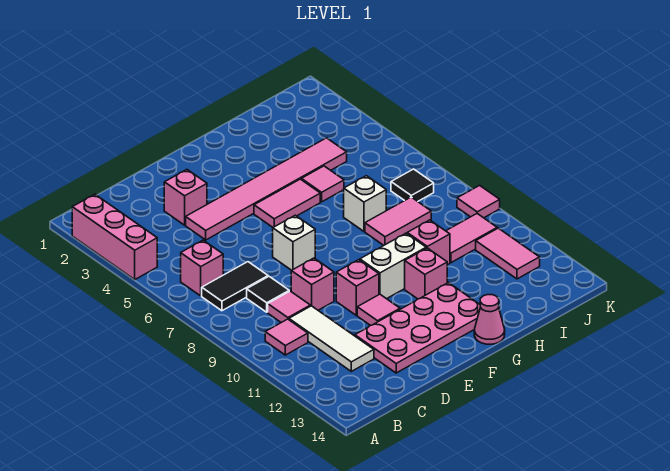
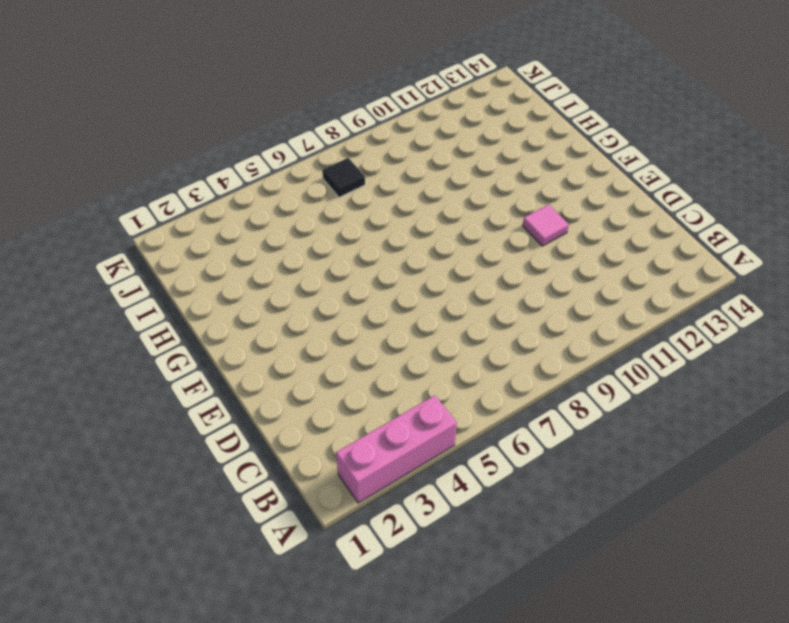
none -> pink brick B6 level 1
none -> black tile B7:C7 level 1
none -> pink tile B10 level 1

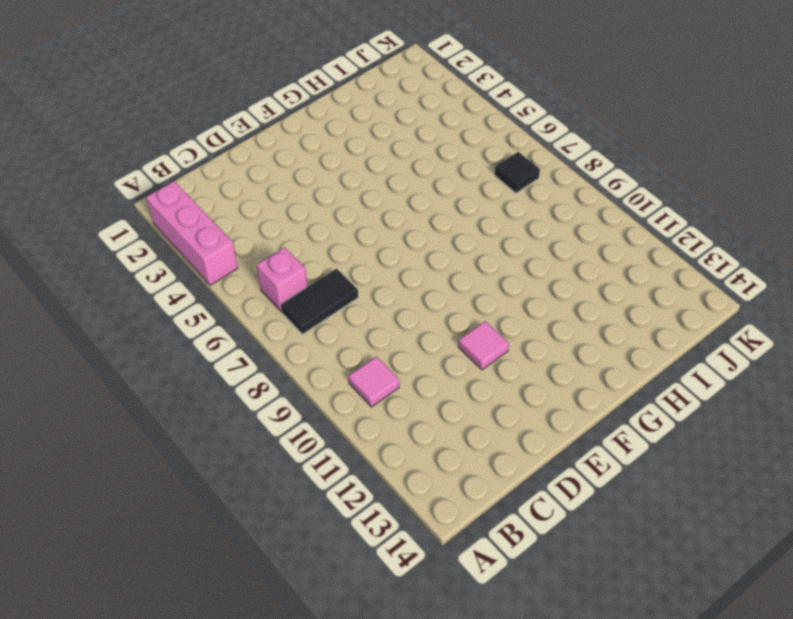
none -> black tile C8 level 1
none -> pink tile C9 level 1
none -> white tile C10:C12 level 1

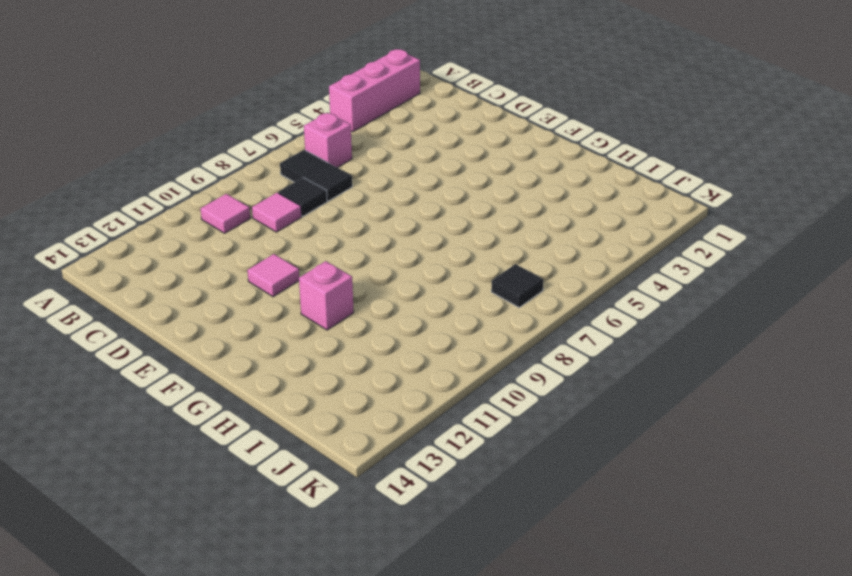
none -> white tile C10:C12 level 1
none -> pink brick D3 level 1
none -> pink tile D4:I4 level 1

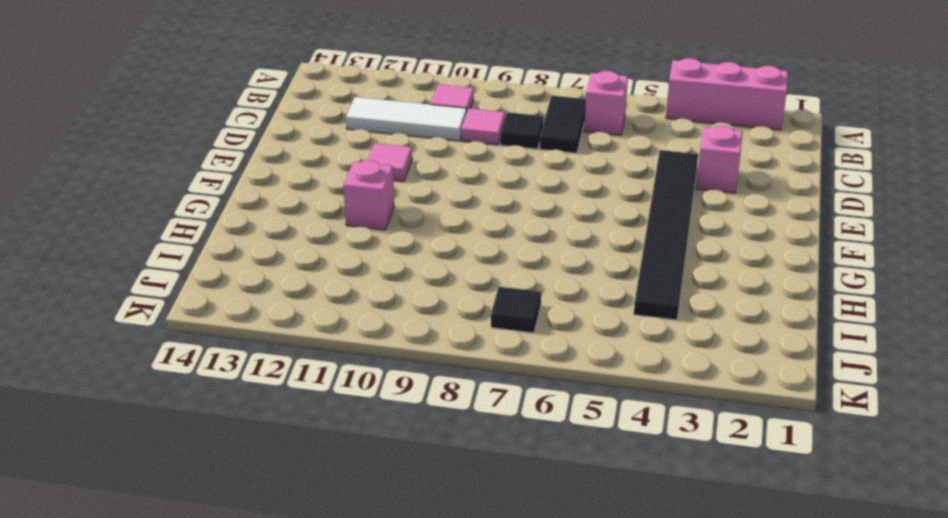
black tile D4:I4 level 1 -> pink tile D4:I4 level 1
none -> pink brick D9 level 1
none -> pink plate D12:G13 level 1
none -> white brick E7 level 1

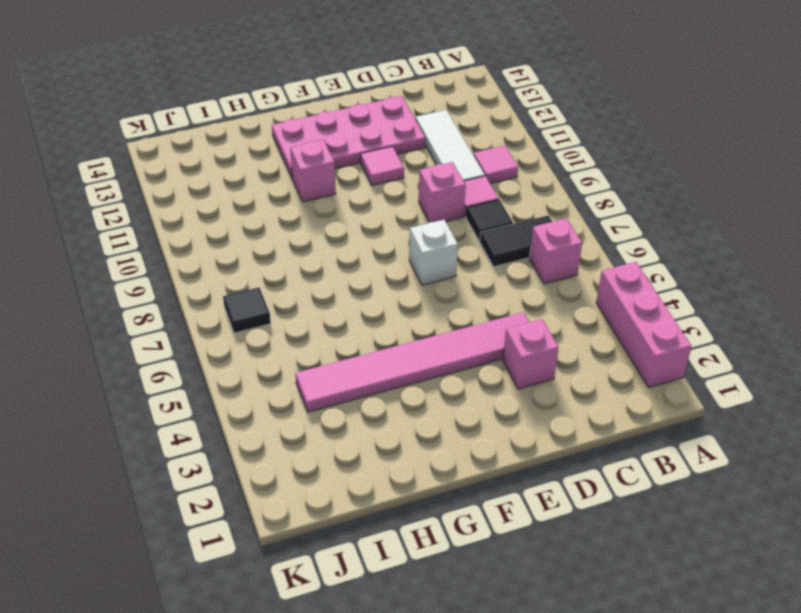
none -> pink brick E10 level 1
none -> pink tile F5:G5 level 1
none -> white brick F10:G10 level 1

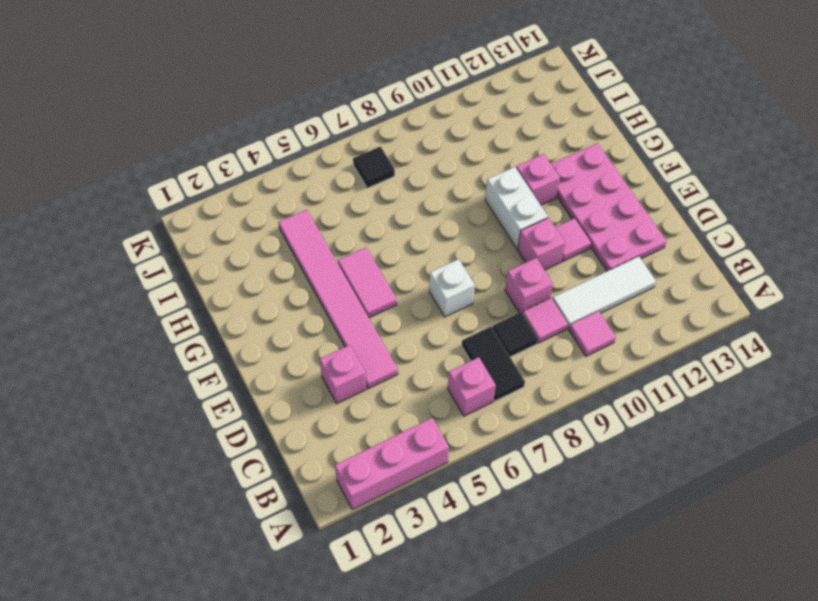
none -> pink cone G14 level 1
none -> pink tile H5 level 1
none -> white brick H7 level 1

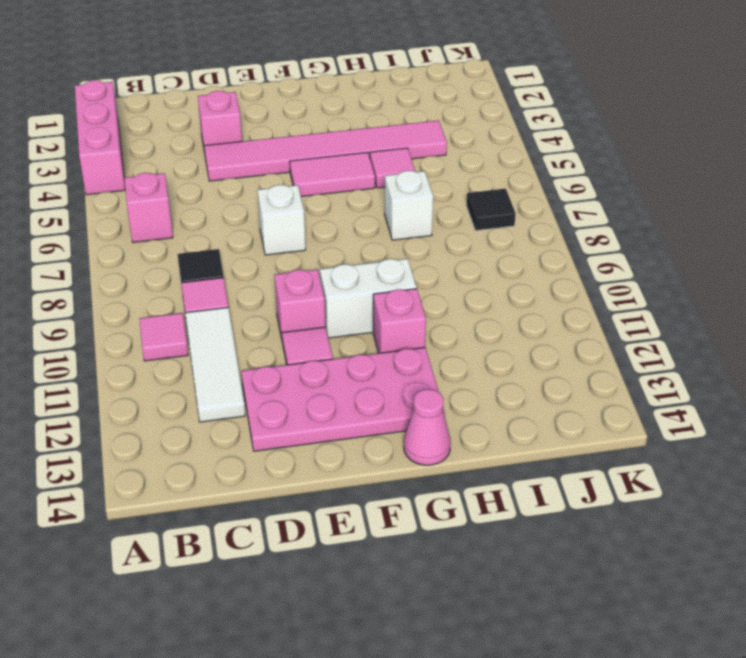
none -> black tile B7:C7 level 1
none -> pink brick D9 level 1
none -> pink tile H8:I8 level 1

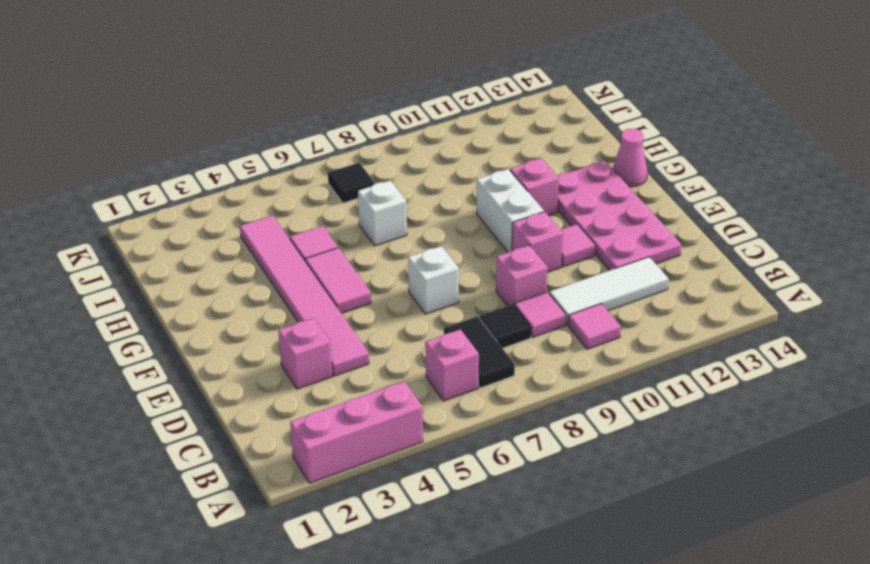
none -> pink tile H8:I8 level 1
none -> pink brick H10 level 1
none -> pink tile I10:J10 level 1

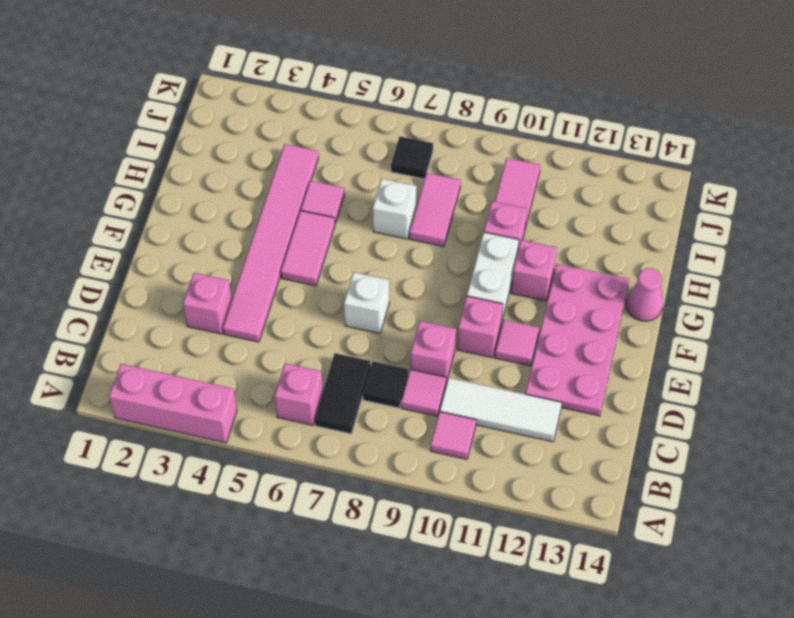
none -> pink tile J11:J12 level 1
none -> pink tile K9 level 1

